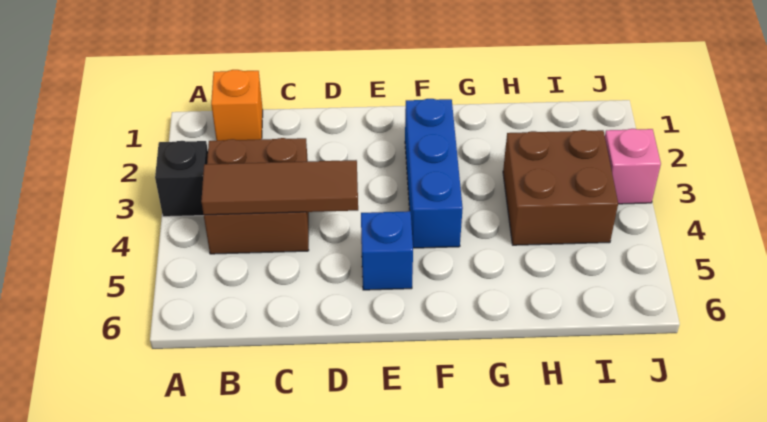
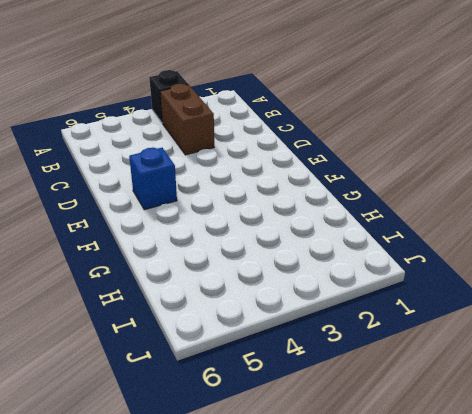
brown brick B3:C3 level 1 -> brown brick B3:C4 level 1
none -> orange brick B1 level 1
none -> blue brick F2:F4 level 1

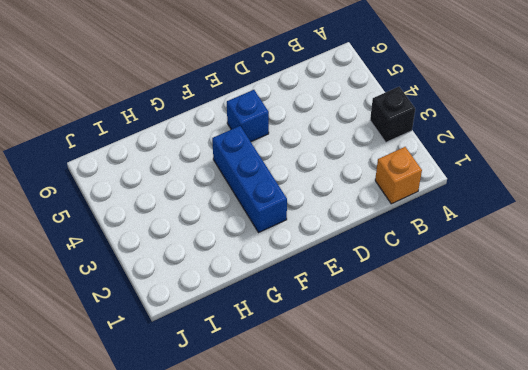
none -> brown brick B3:C4 level 1
none -> brown brick H3:I4 level 1

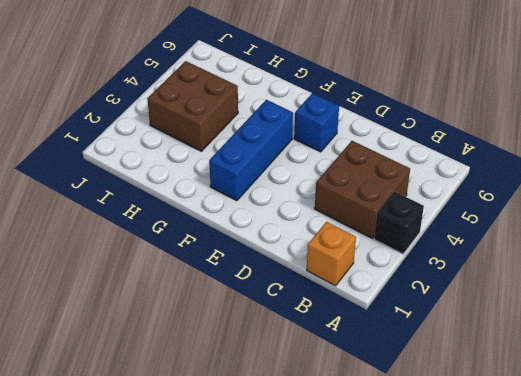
none -> pink brick J3 level 1
none -> brown tile B4:D4 level 2

